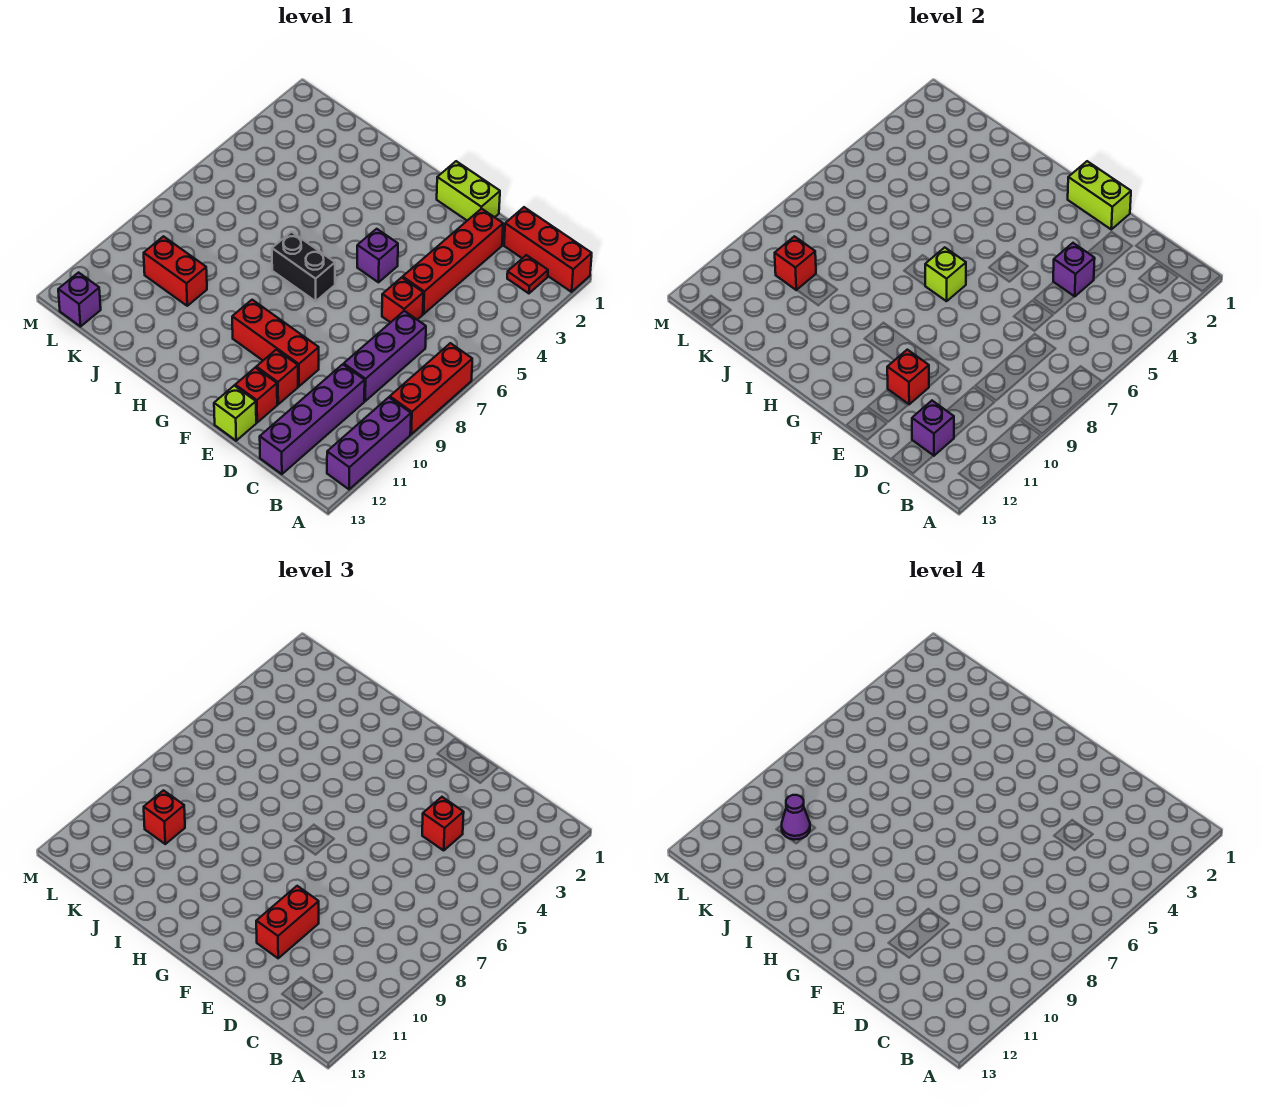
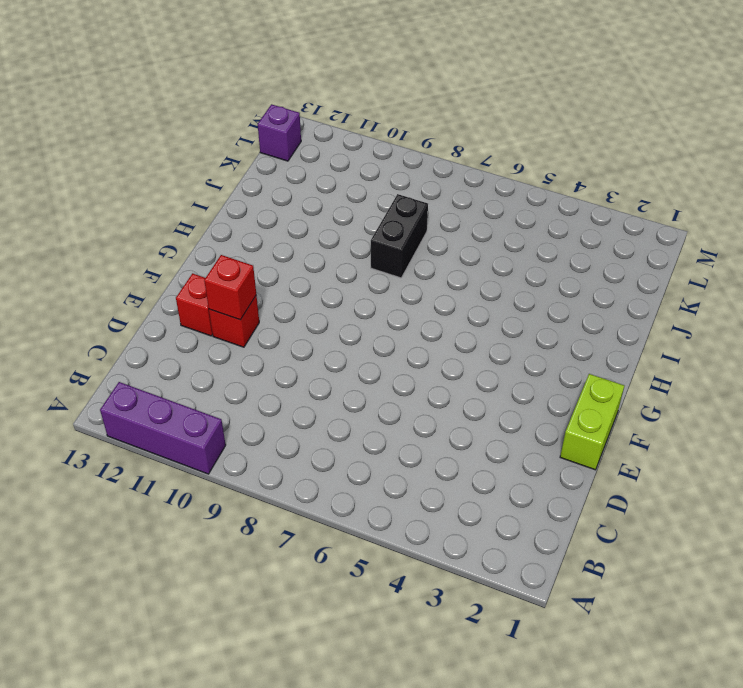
black brick I8:J8 level 1 -> black brick G7:H7 level 1
none -> red brick A1:C1 level 1
none -> red brick A7:A9 level 1
none -> red plate B2 level 1

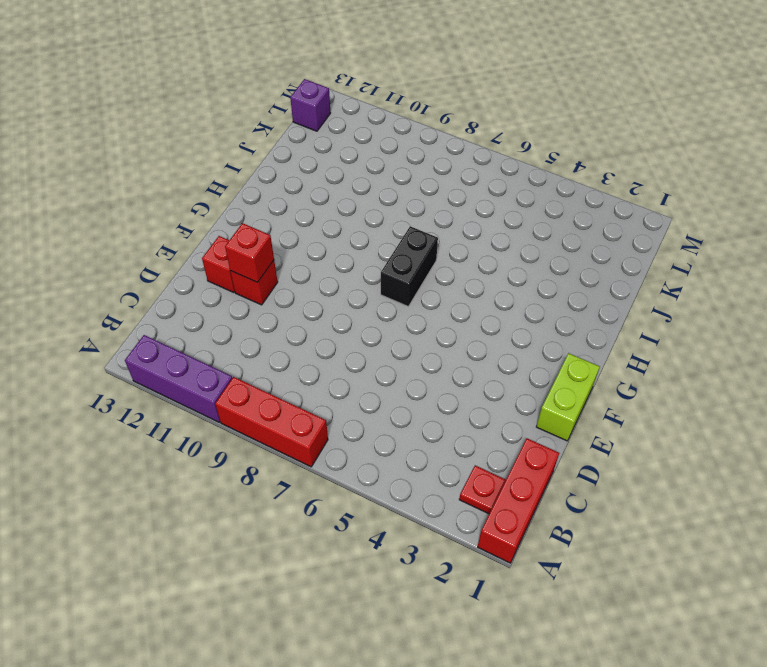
none -> purple brick C7:C9 level 1
none -> purple brick C10:C13 level 1
none -> red brick D2:D5 level 1

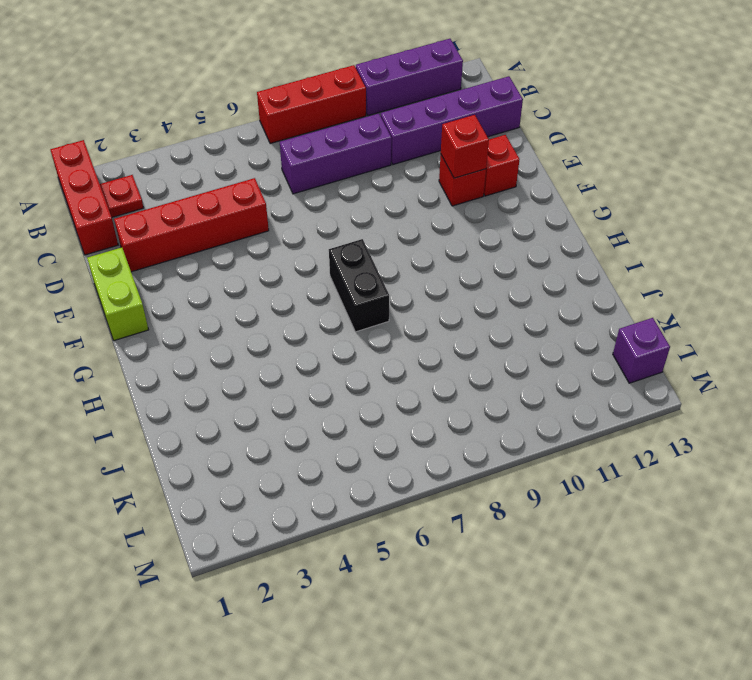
none -> red brick D6 level 1
none -> red brick E10:G10 level 1
none -> lime brick E13 level 1

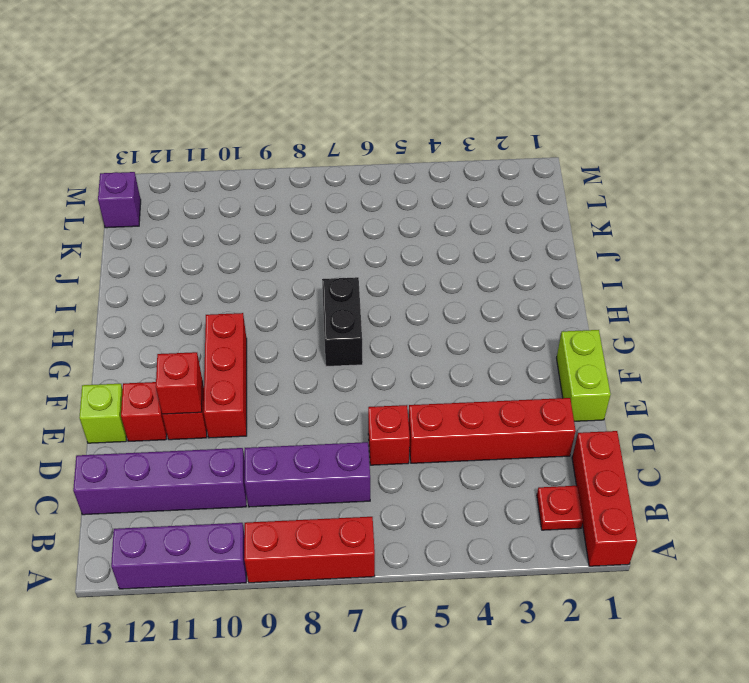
none -> purple brick F5 level 1
none -> red brick J10:K10 level 1
none -> purple brick C12 level 2

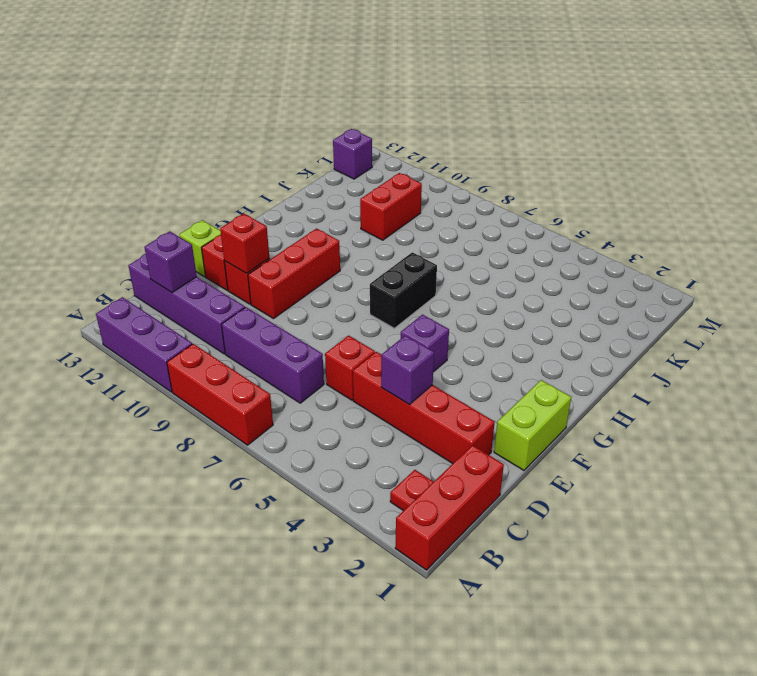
none -> lime brick E1:F1 level 2
none -> lime brick G7 level 2
none -> red brick K10 level 2

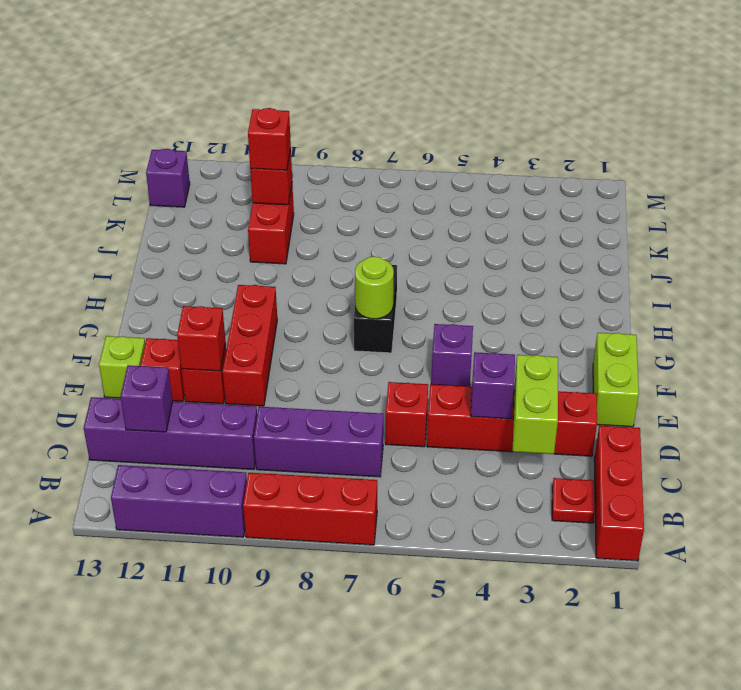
lime brick C3:D3 level 2 -> lime brick E1:F1 level 2
lime round brick G7 level 2 -> lime brick G7 level 2
none -> red brick D4 level 3
none -> red brick E10:E11 level 3
none -> purple cone K10 level 4

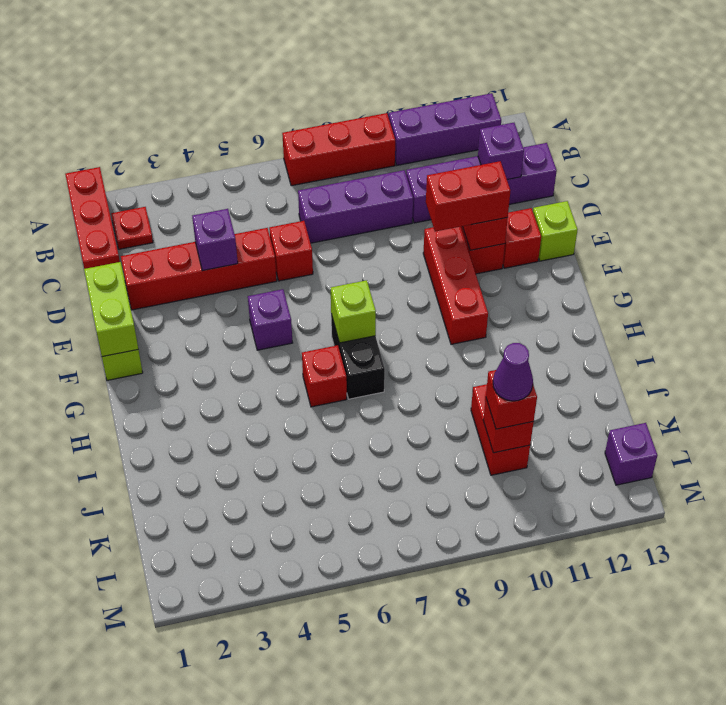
red brick H6 level 1 -> red brick D4 level 3

